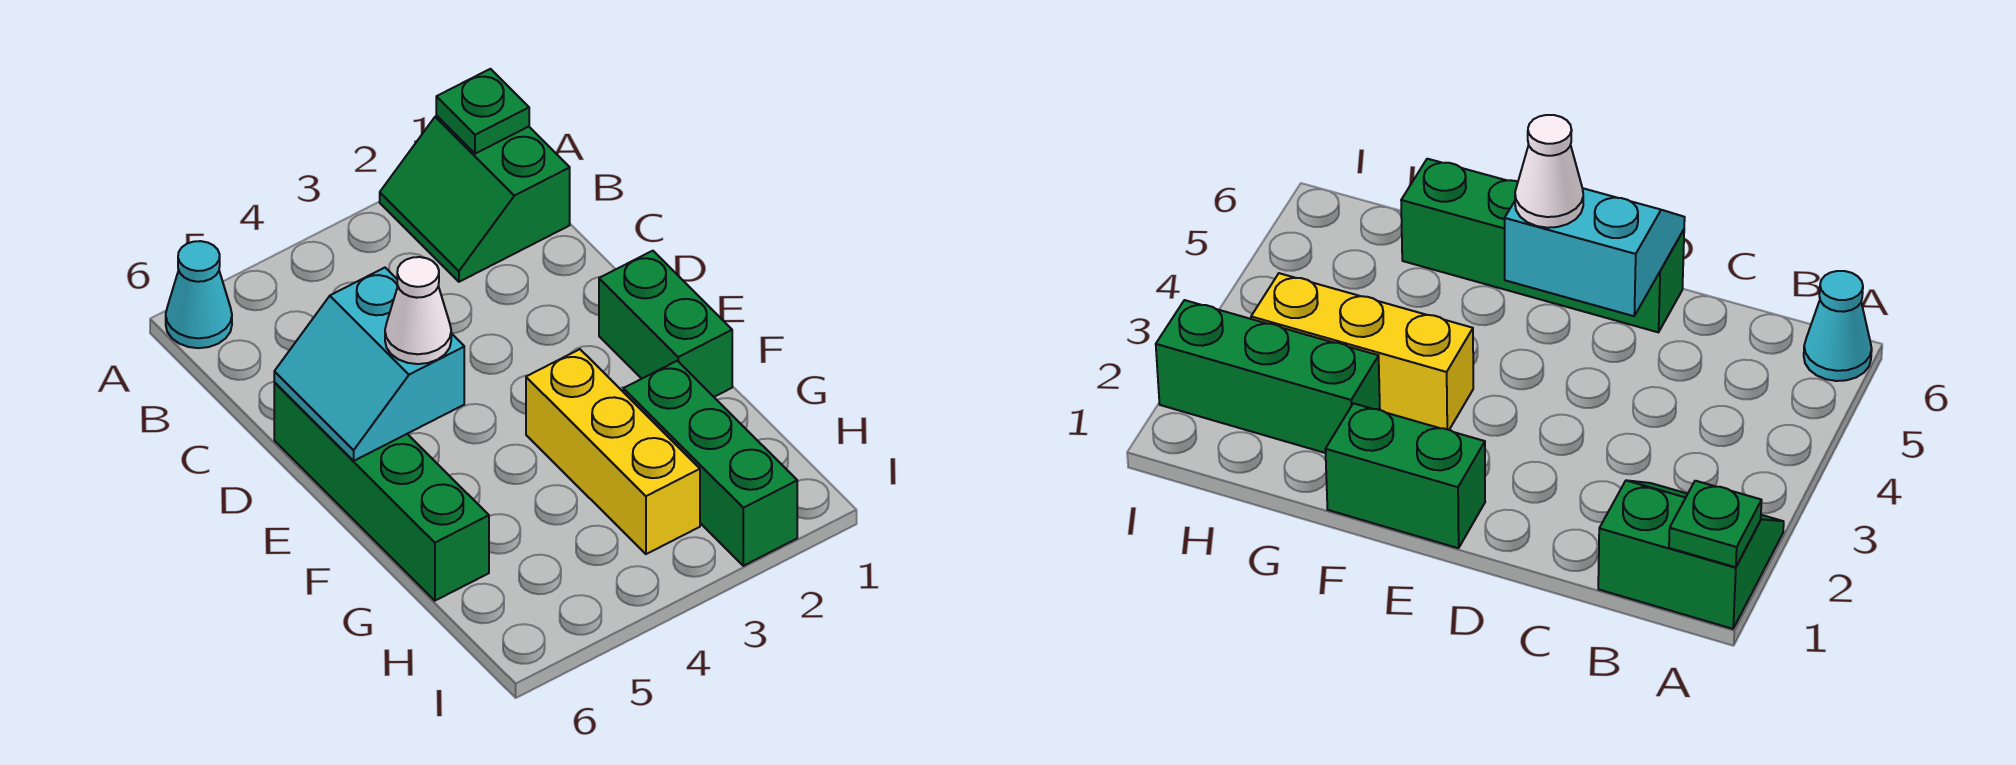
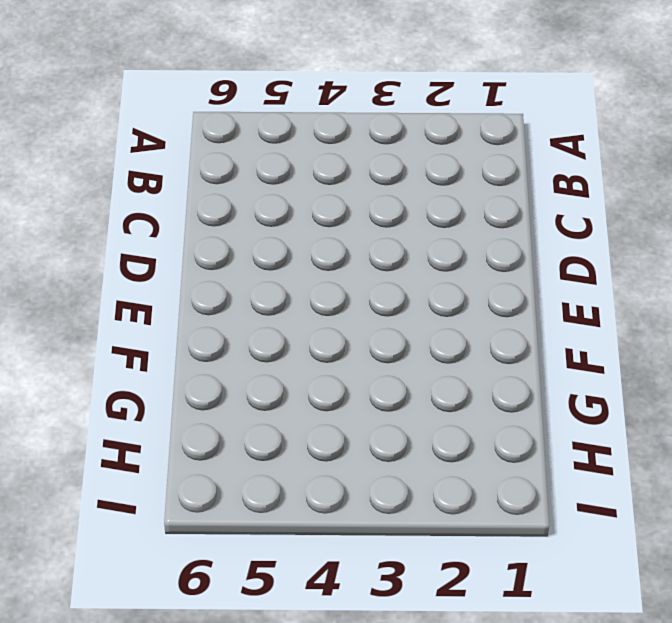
none -> green slope A1:B2 level 1 top 1
none -> cyan cone A6 level 1

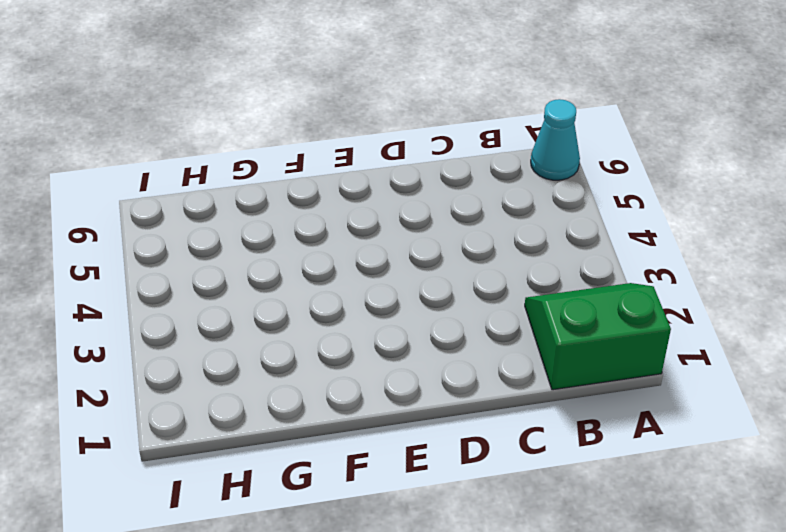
none -> green brick D6:G6 level 1
none -> green brick E1:F1 level 1

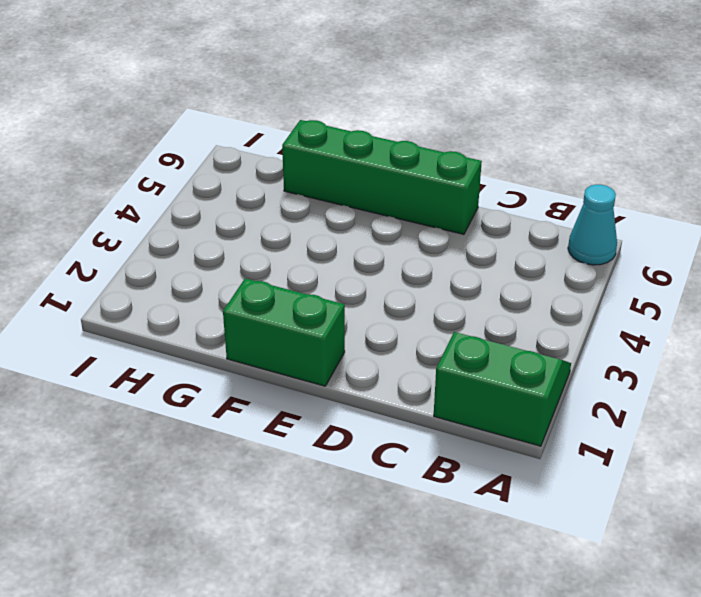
none -> yellow brick F3:H3 level 1
none -> green brick G2:I2 level 1

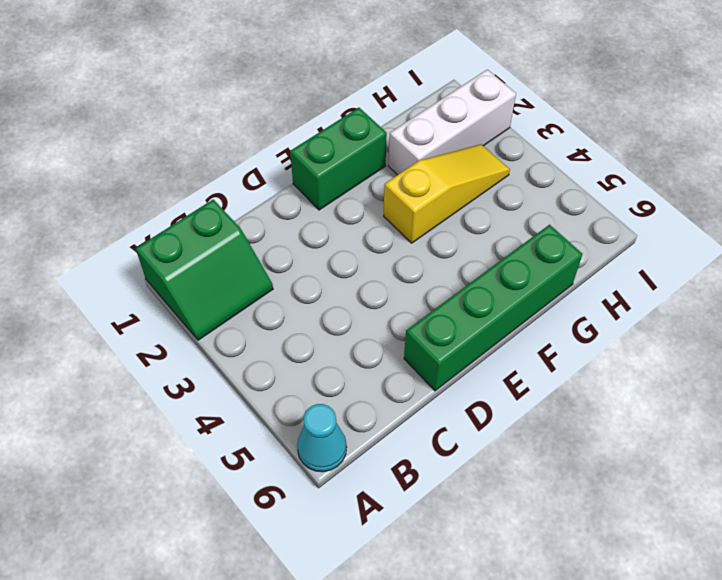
yellow slope F3:H3 level 1 top F -> yellow brick F3:H3 level 1
white brick G2:I2 level 1 -> green brick G2:I2 level 1
none -> green plate A1 level 2
none -> cyan slope D5:E6 level 2 top 5

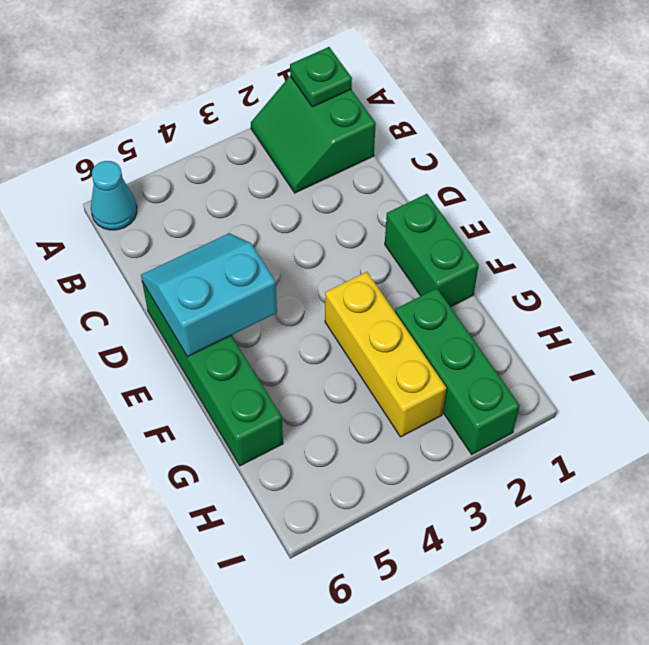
cyan slope D5:E6 level 2 top E -> cyan slope D5:E6 level 2 top 5
none -> white cone E5 level 3

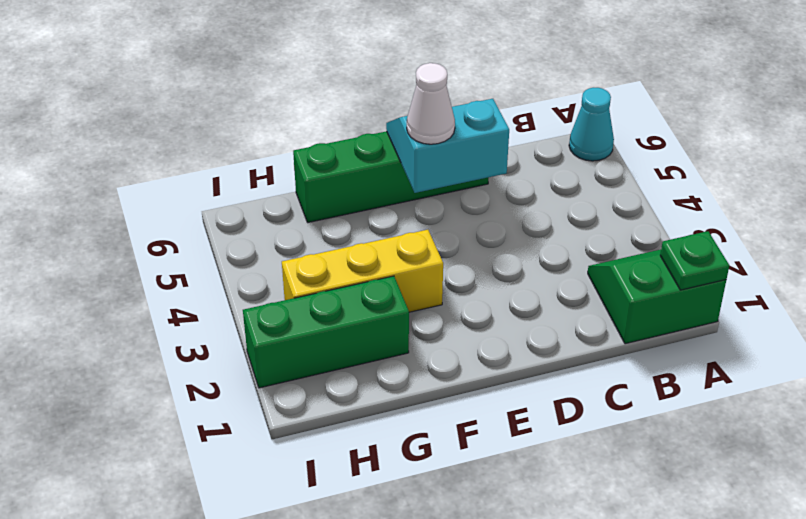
none -> green brick E1:F1 level 1

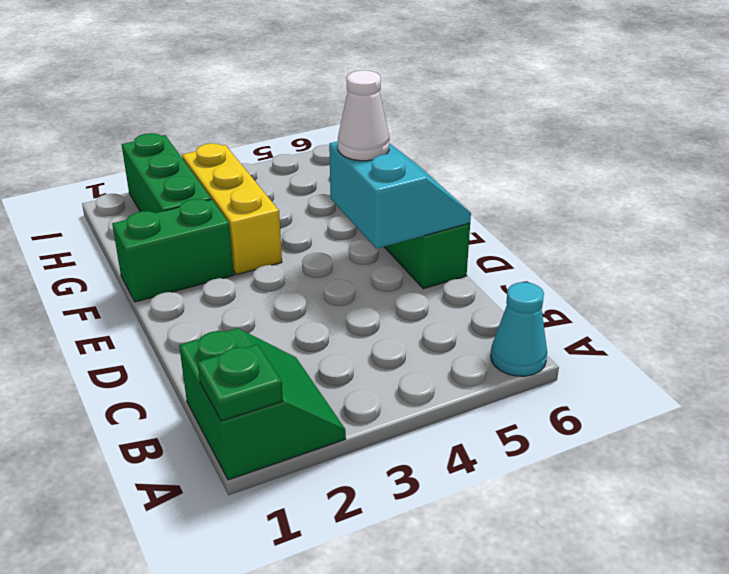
green brick F1:F2 level 1 -> green brick E1:F1 level 1

